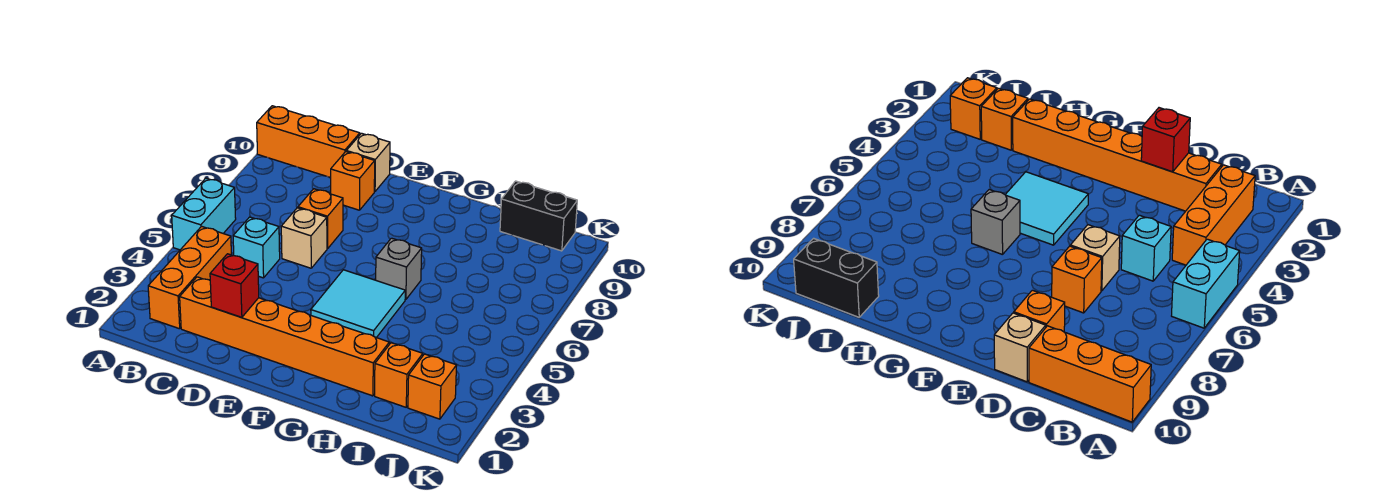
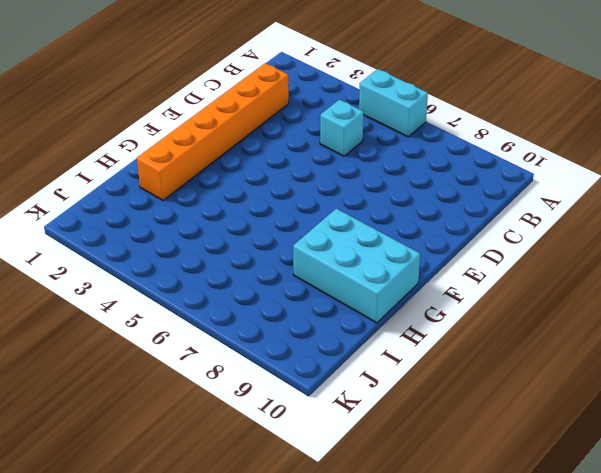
cyan brick G8:H10 level 1 -> none
none -> orange brick A10:C10 level 1
none -> orange brick B2:B4 level 1
none -> tan brick D6 level 1

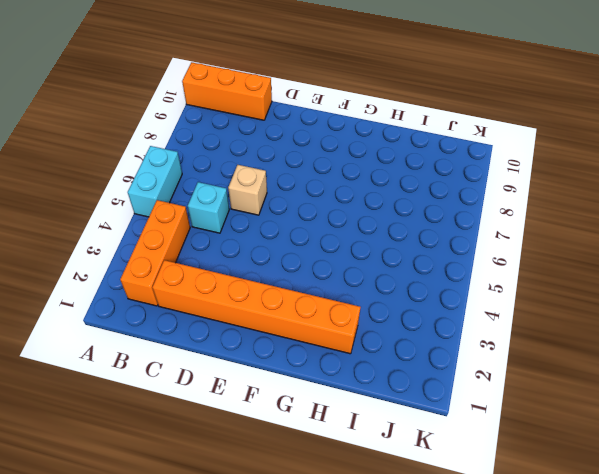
none -> orange brick D7 level 1
none -> orange brick D9 level 1
none -> tan brick D10 level 1

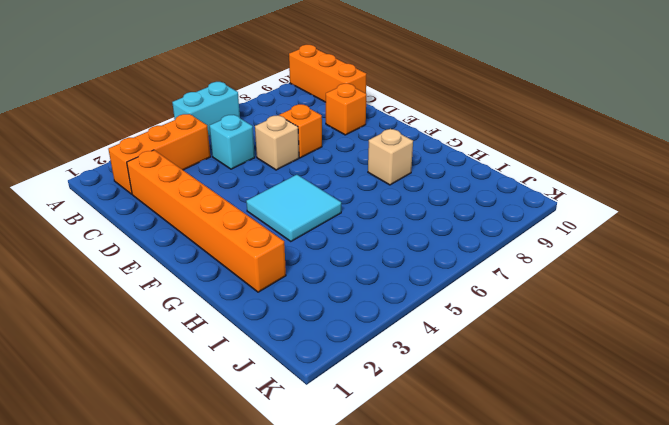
tan brick G8 level 1 -> tan brick D10 level 1
none -> grey brick G6 level 1
none -> orange brick I2 level 1
none -> black brick I10:J10 level 1

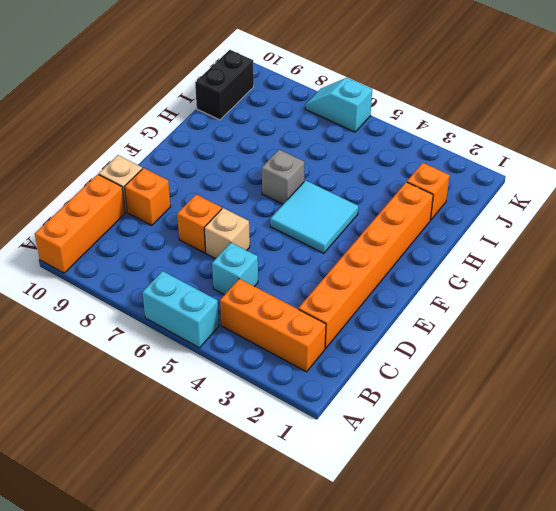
cyan slope K6:K7 level 1 top 6 -> none
none -> orange brick J2 level 1
none -> red brick D2 level 2

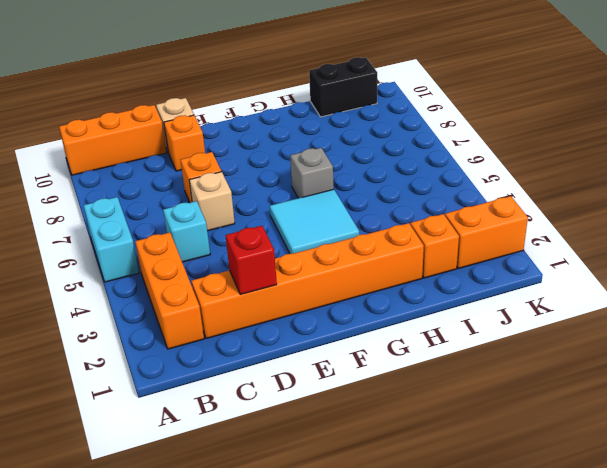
orange brick J2:K2 level 1 -> orange brick J2 level 1

